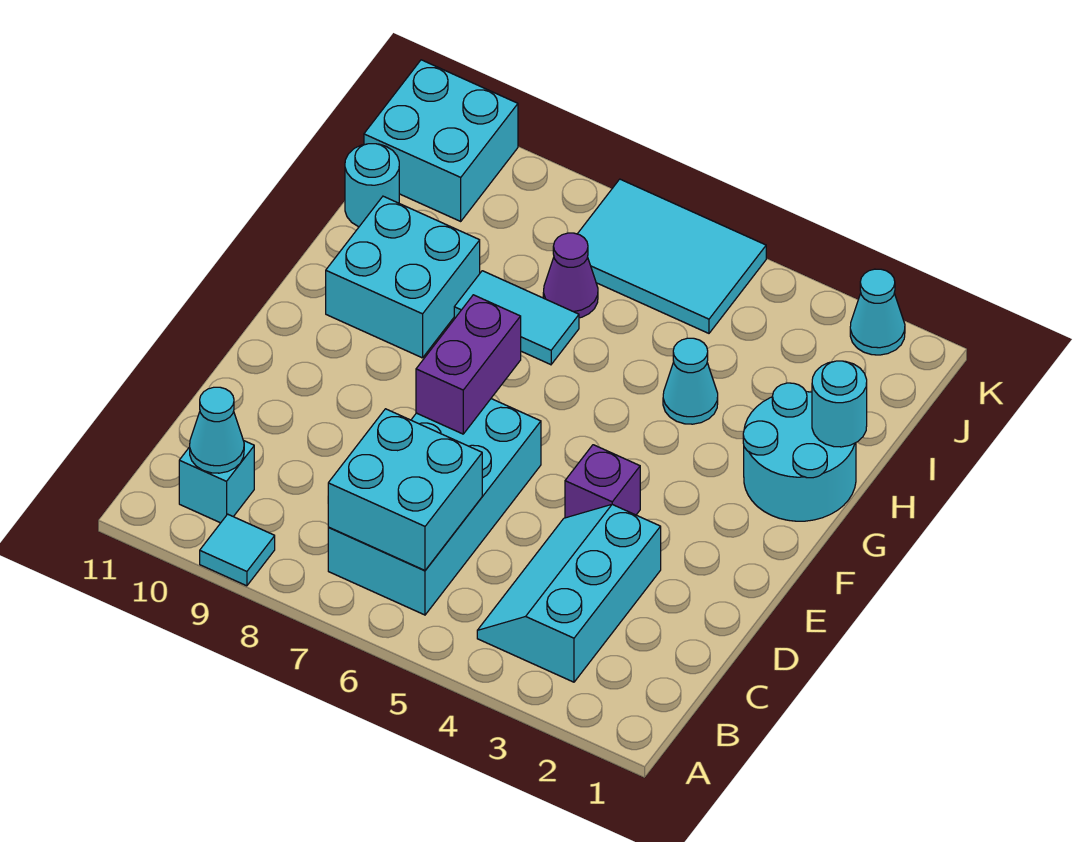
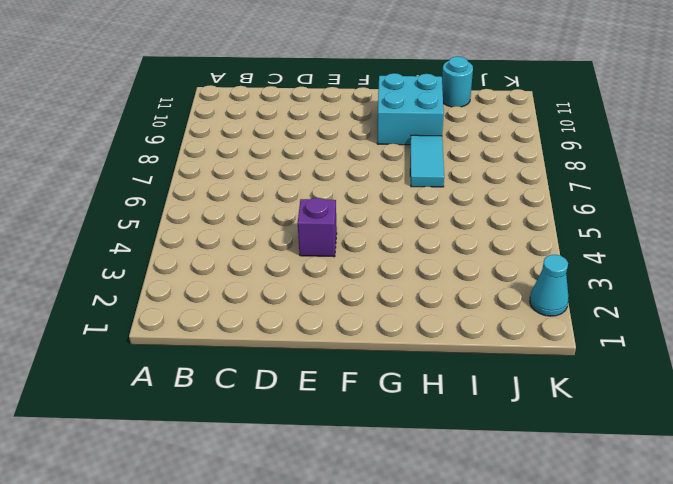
none -> cyan tile A9 level 1
none -> cyan slope B3:D4 level 1 top 3
none -> cyan brick B6:E7 level 1

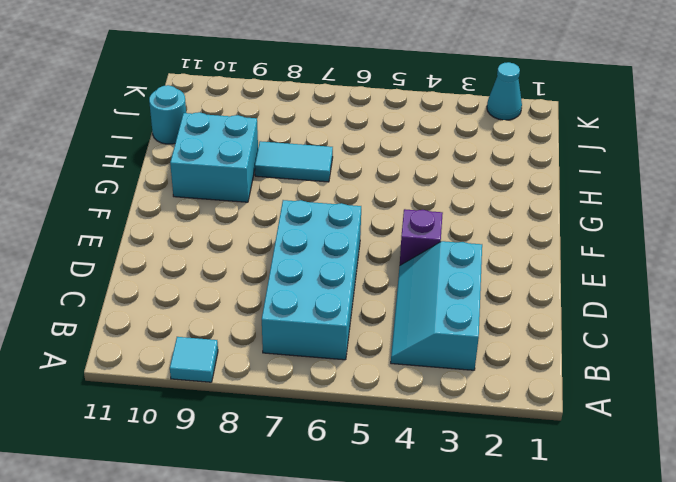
none -> cyan brick B10 level 1
none -> cyan round brick G1:H2 level 1
none -> cyan cone H4 level 1

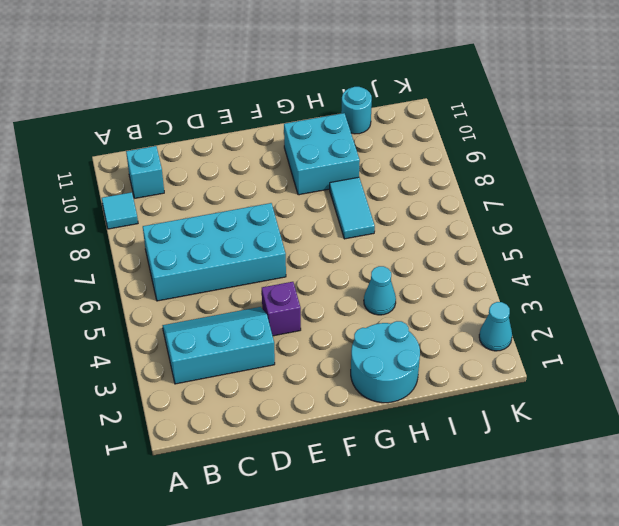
none -> purple cone I7 level 1
none -> cyan tile J5:K7 level 1
none -> cyan brick J10:K11 level 1

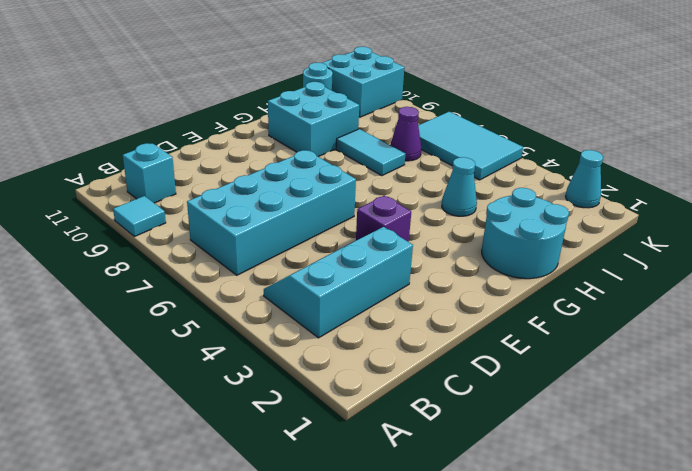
none -> cyan brick B6:C7 level 2
none -> cyan cone B10 level 2
none -> purple brick E7:F7 level 2

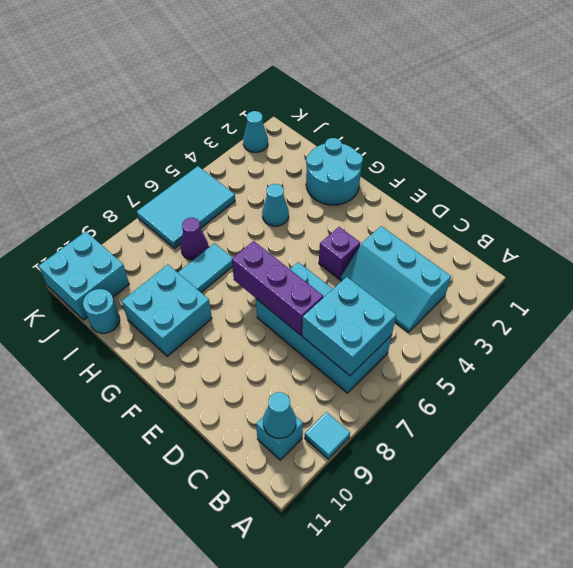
purple brick D7:F7 level 2 -> purple brick E7:F7 level 2
none -> cyan round brick H1 level 2

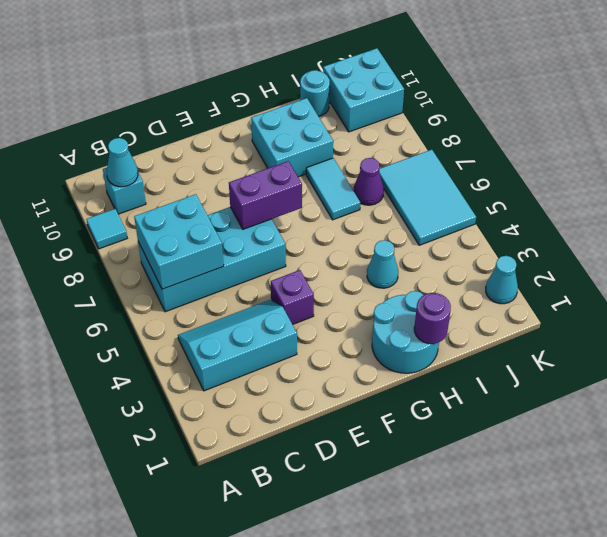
purple round brick H1 level 2 -> cyan round brick H1 level 2

